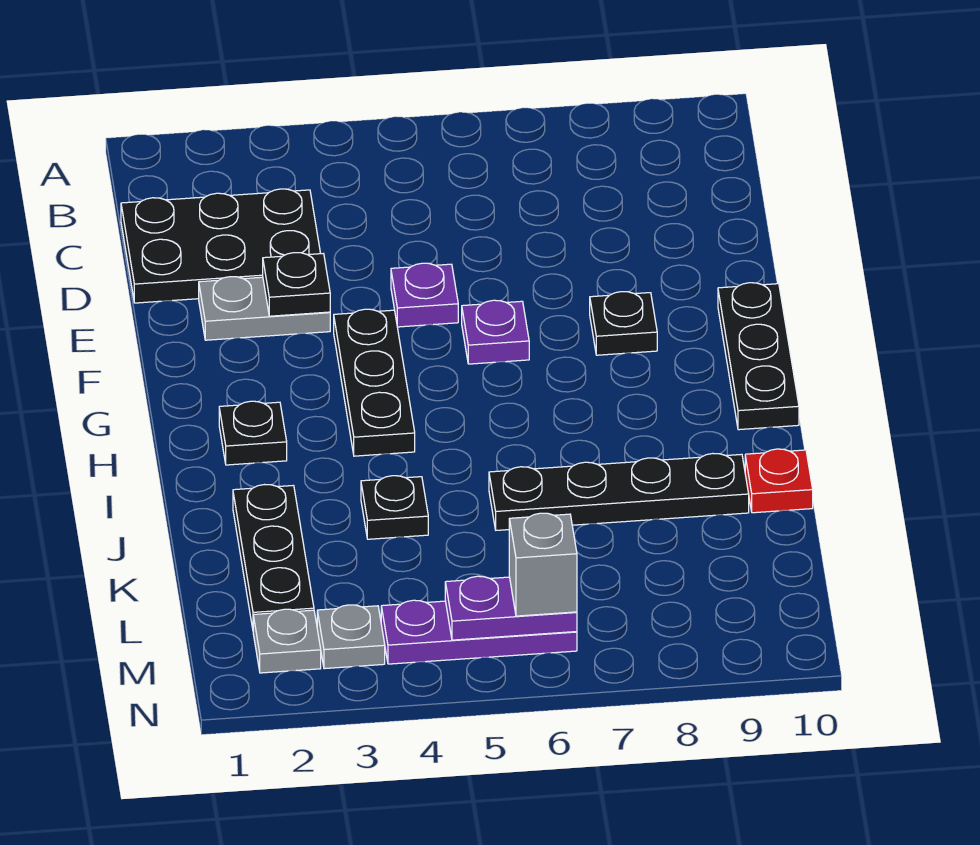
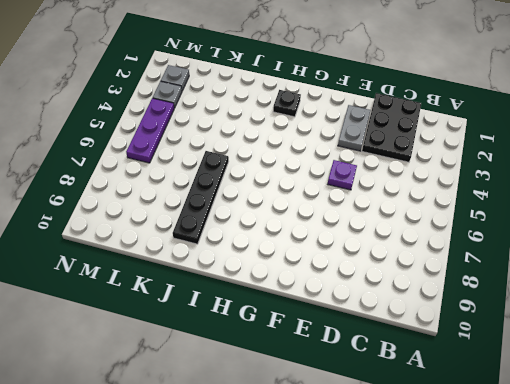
none -> black plate F4:H4 level 1
none -> purple plate F6 level 1
none -> black plate F8 level 1

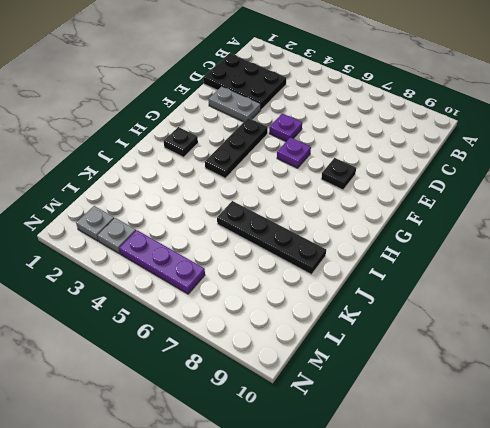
none -> black plate F10:H10 level 1
none -> black plate J2:L2 level 1
none -> black plate J4 level 1

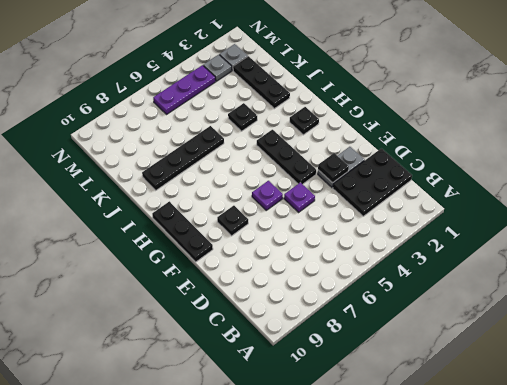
none -> red plate J10 level 1
none -> purple plate M5:M6 level 2
none -> grey brick M6 level 3

